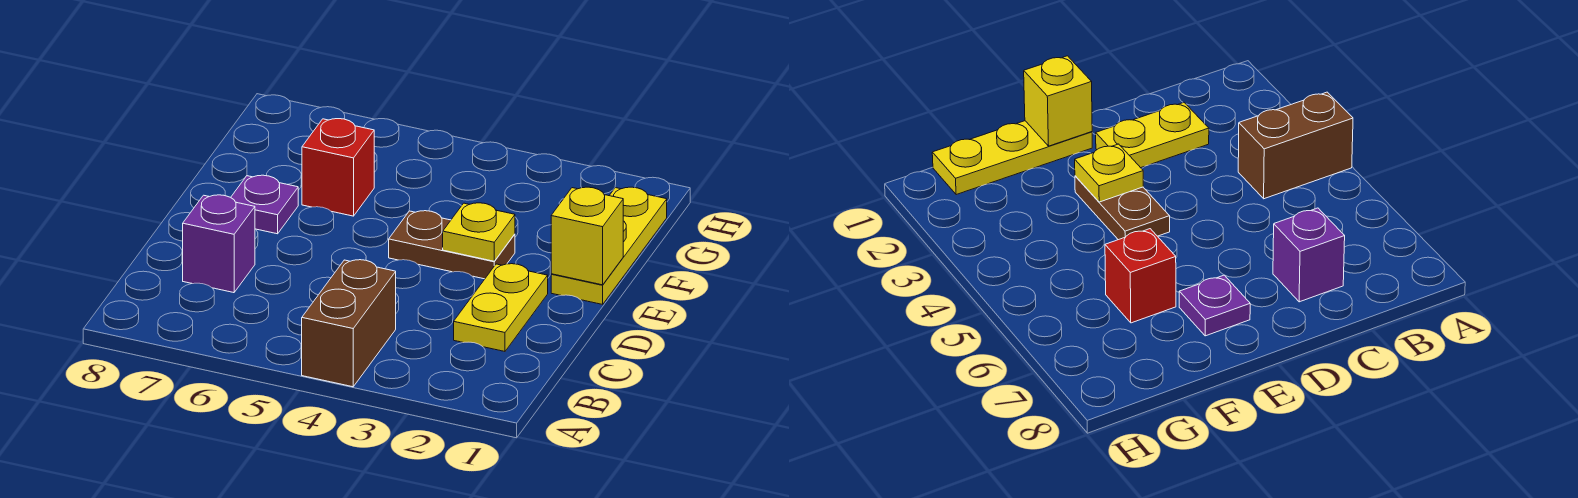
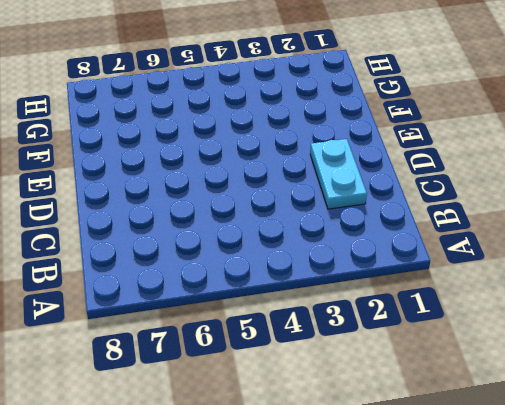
cyan plate C2:D2 level 1 -> yellow plate C2:D2 level 1
none -> brown brick A4:B4 level 1
none -> purple brick C7 level 1

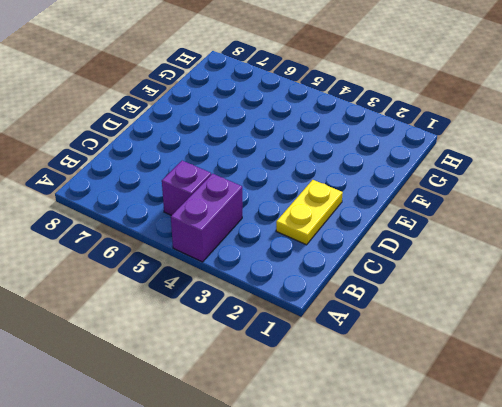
purple brick A4:B4 level 1 -> brown brick A4:B4 level 1
purple brick B5 level 1 -> purple brick C7 level 1
none -> yellow plate E1:G1 level 1
none -> brown plate E3:E4 level 1

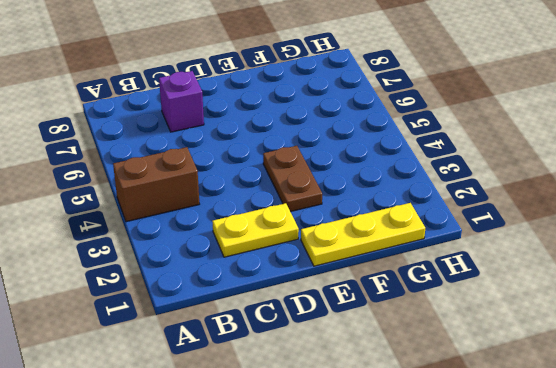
none -> purple plate E7 level 1
none -> red brick F6 level 1

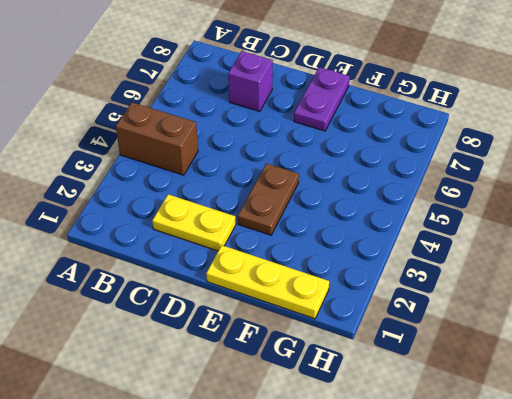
purple plate E7:E8 level 1 -> purple plate E7 level 1
none -> red brick F6 level 1
none -> yellow brick E1 level 2

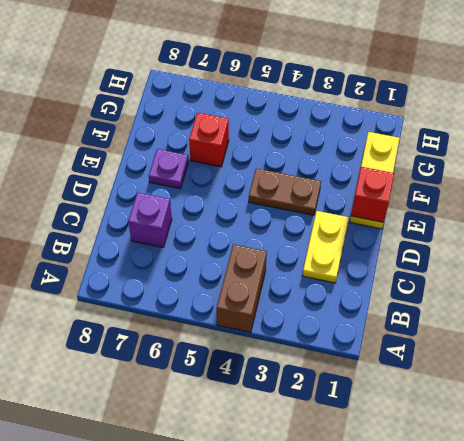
red brick E1 level 2 -> yellow brick E1 level 2
none -> yellow plate E3 level 2

